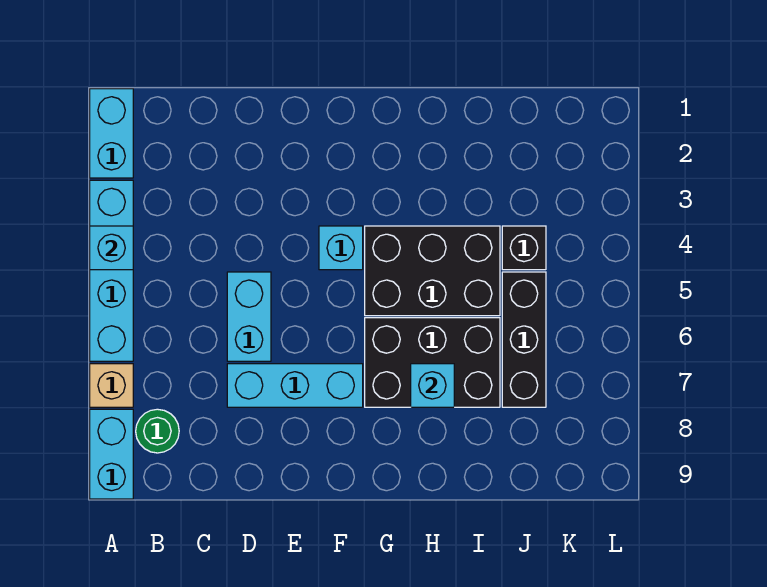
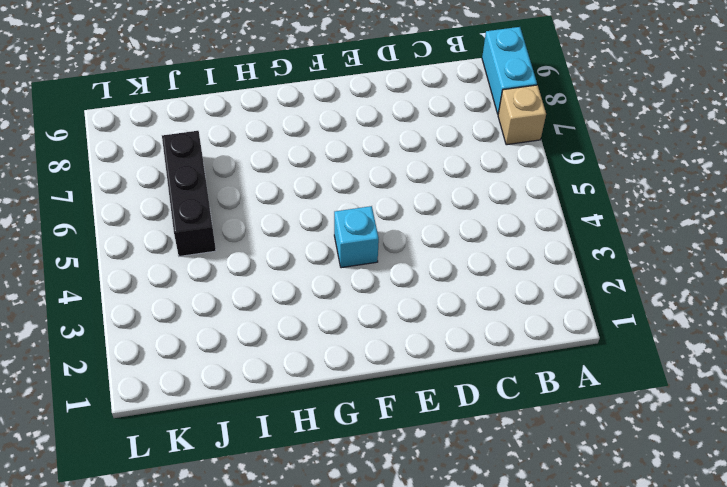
none -> cyan brick A1:A2 level 1
none -> cyan brick A3:A6 level 1
none -> green round brick B8 level 1

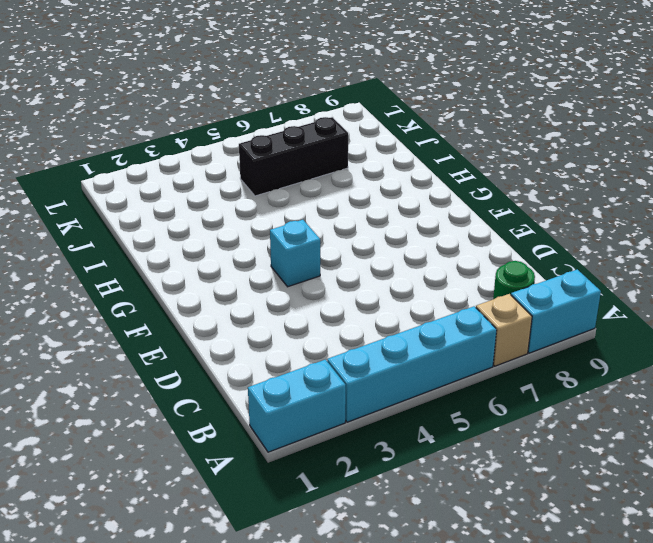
none -> cyan brick D5:D6 level 1
none -> cyan brick D7:F7 level 1
none -> black brick G4:I5 level 1

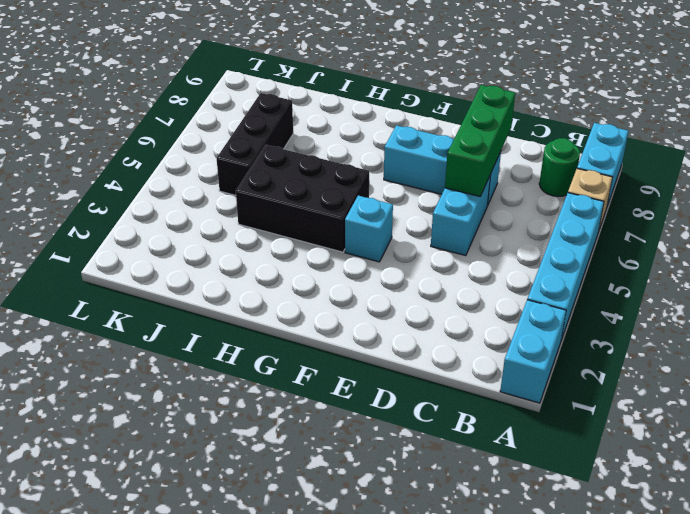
green brick D6:D8 level 2 -> none
none -> black brick G6:I7 level 1
none -> black brick J4 level 1
none -> cyan brick A4 level 2

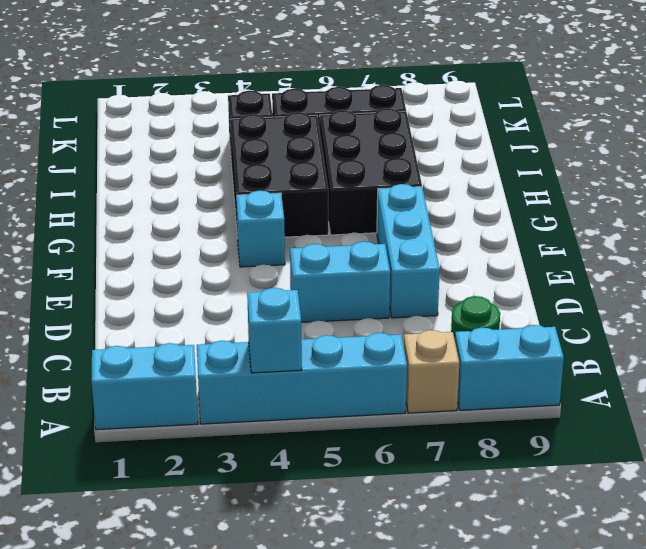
none -> cyan brick H7 level 2

